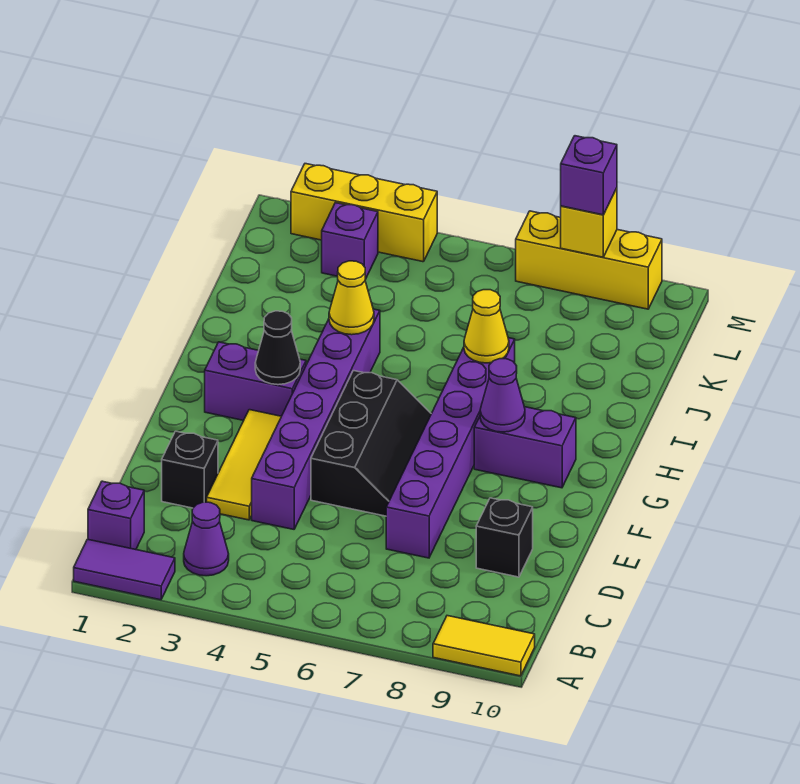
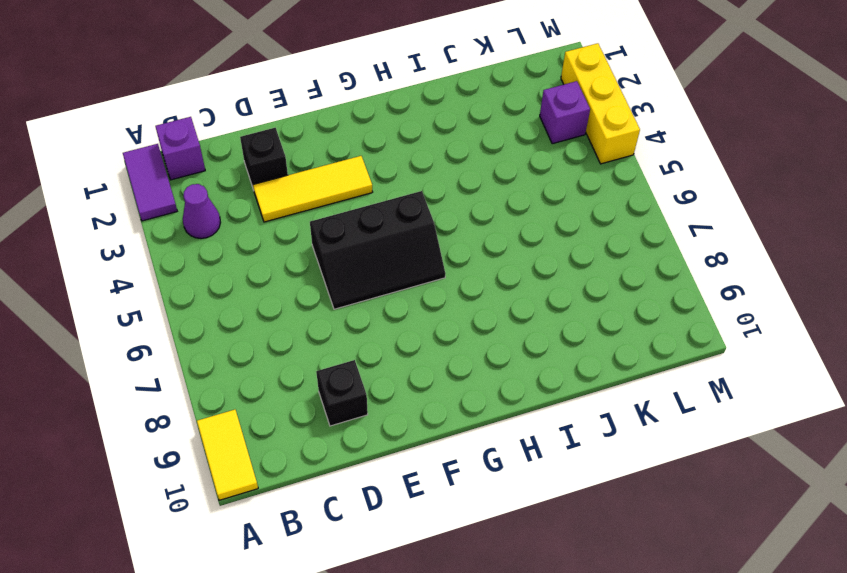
none -> purple brick D4:I4 level 1
none -> purple brick D7:I7 level 1
none -> purple brick G2:G3 level 1

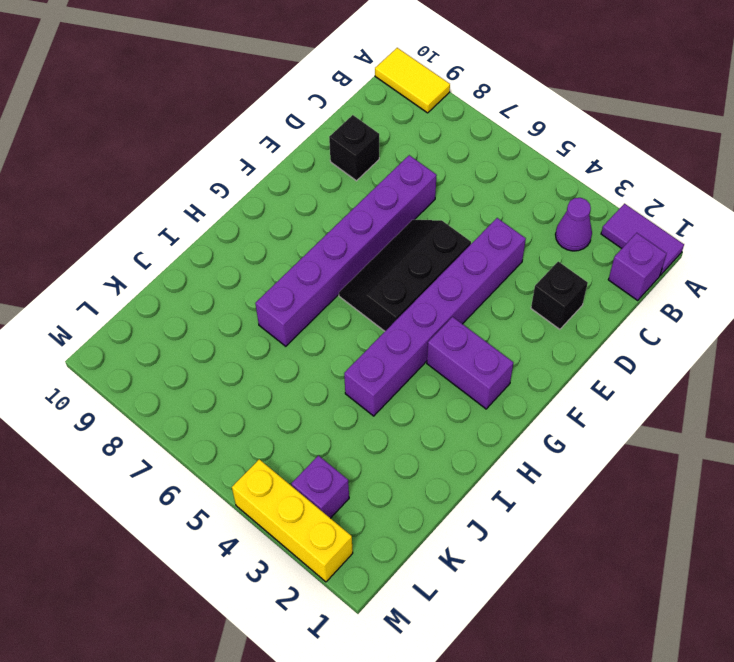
none -> yellow tile D3:F3 level 1
none -> purple brick G8:G9 level 1
none -> yellow brick M7:M9 level 1

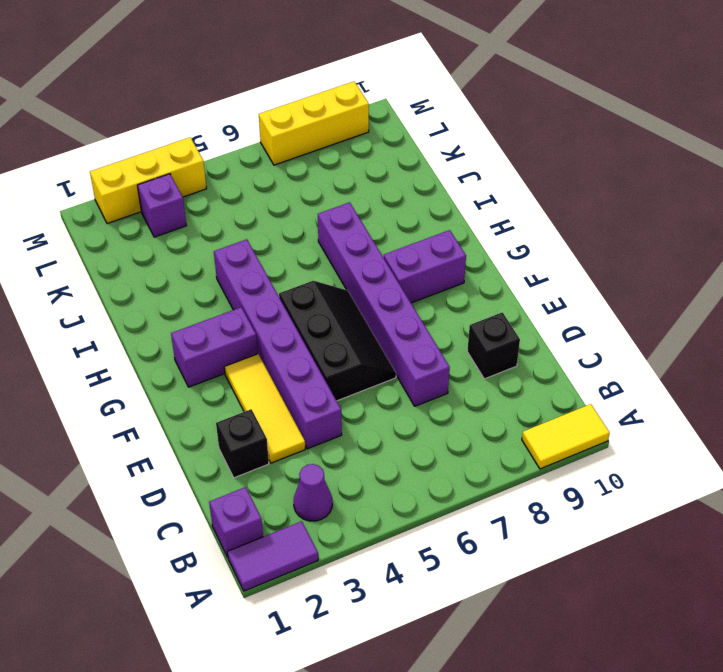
none -> black cone G3 level 2
none -> purple cone G8 level 2
none -> yellow cone I4 level 2

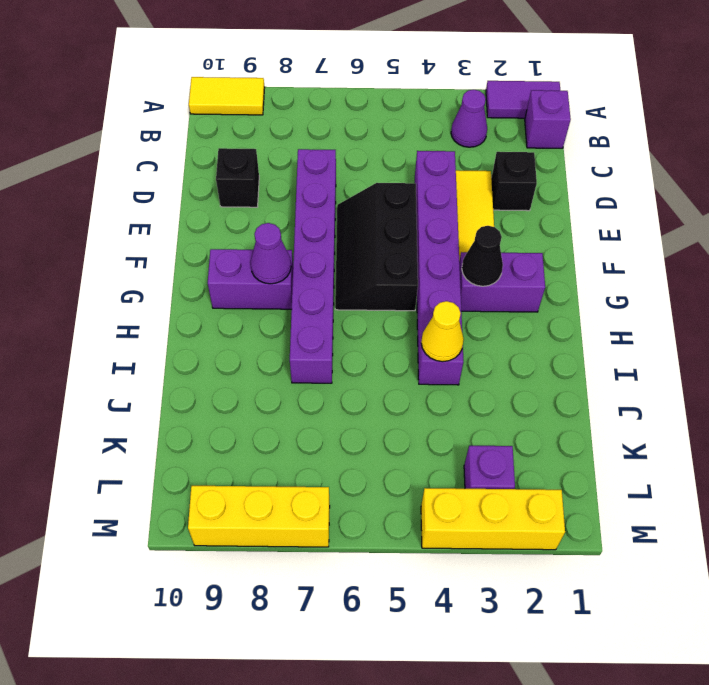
none -> yellow cone I7 level 2
none -> yellow brick M8 level 2
none -> purple brick M8 level 3

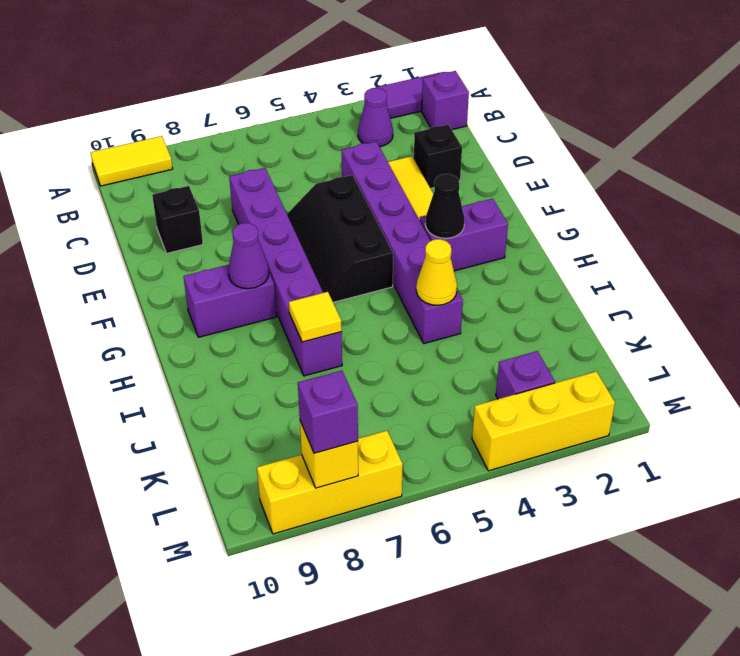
yellow tile I7 level 2 -> yellow cone I7 level 2

